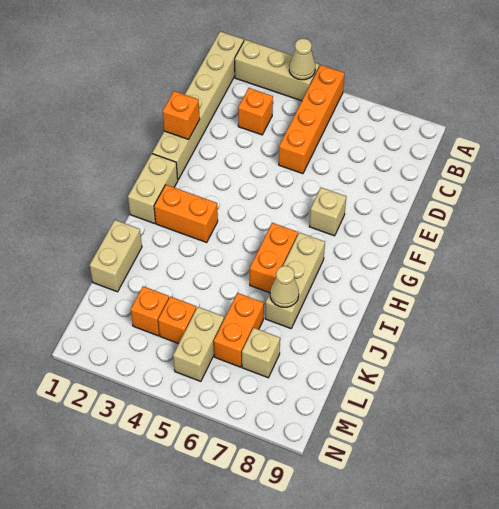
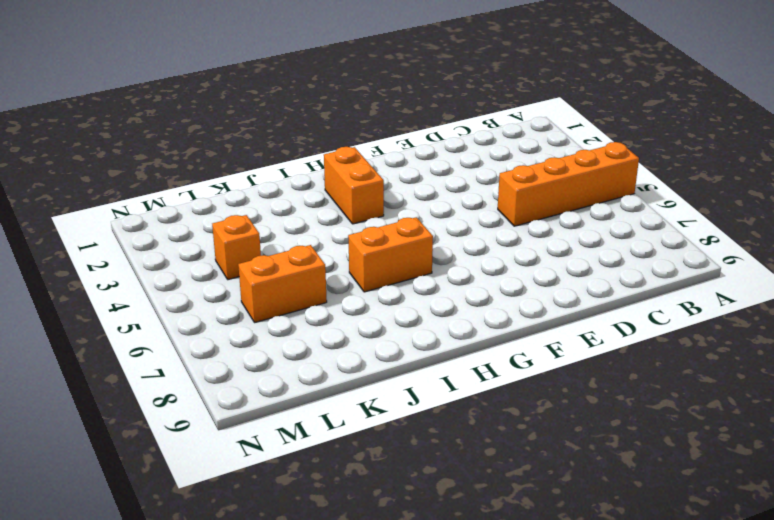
none -> tan brick A1:F1 level 1
none -> tan brick A2:A4 level 1
none -> orange brick C3 level 1

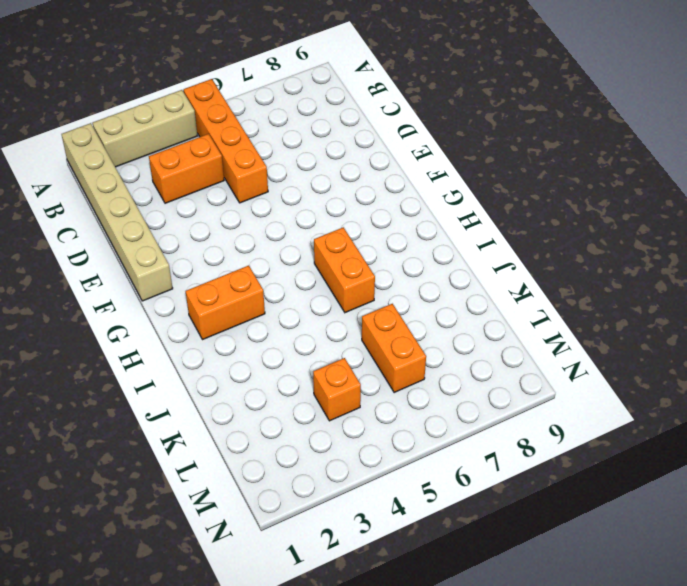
orange brick C3:C4 level 1 -> orange brick C3 level 1
none -> tan brick F7 level 1
none -> tan brick G1:H1 level 1
none -> tan brick H7:J7 level 1

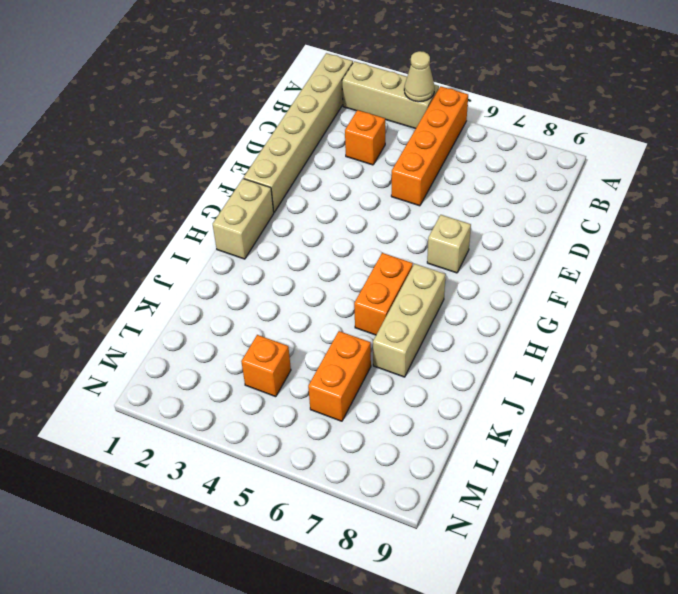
none -> orange brick H2:H3 level 1
none -> tan brick J1:K1 level 1
none -> orange brick L3 level 1

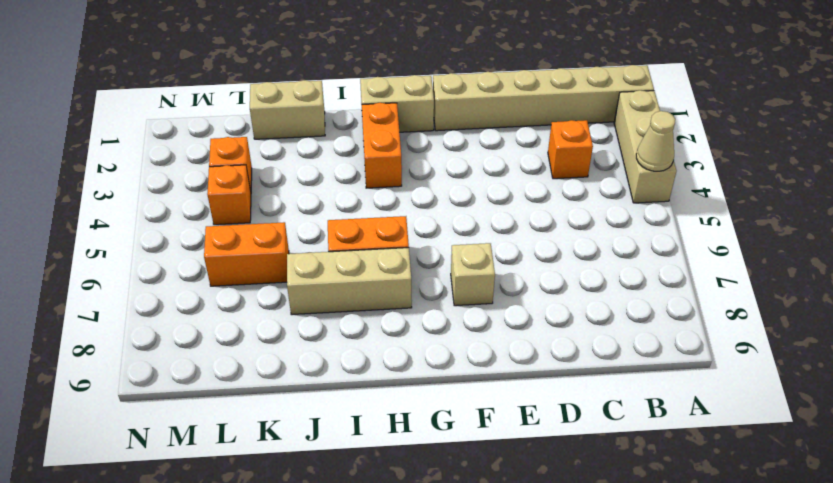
none -> orange brick A5:D5 level 1
none -> tan brick L5:M5 level 1
none -> tan brick L7 level 1

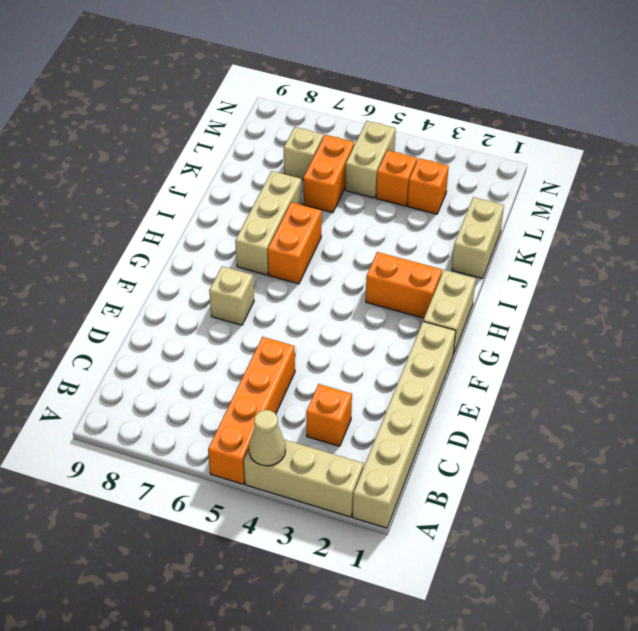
none -> orange brick E1 level 2
none -> tan cone J7 level 2

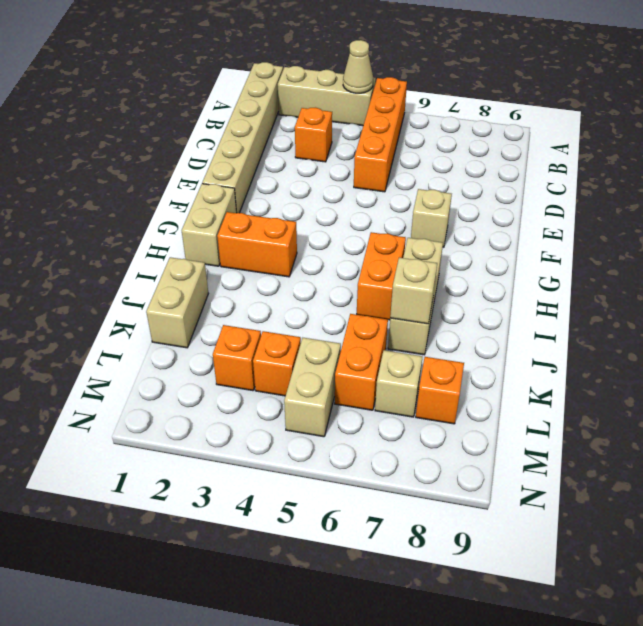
tan brick J7 level 2 -> tan cone J7 level 2
orange brick L8 level 1 -> orange brick E1 level 2

